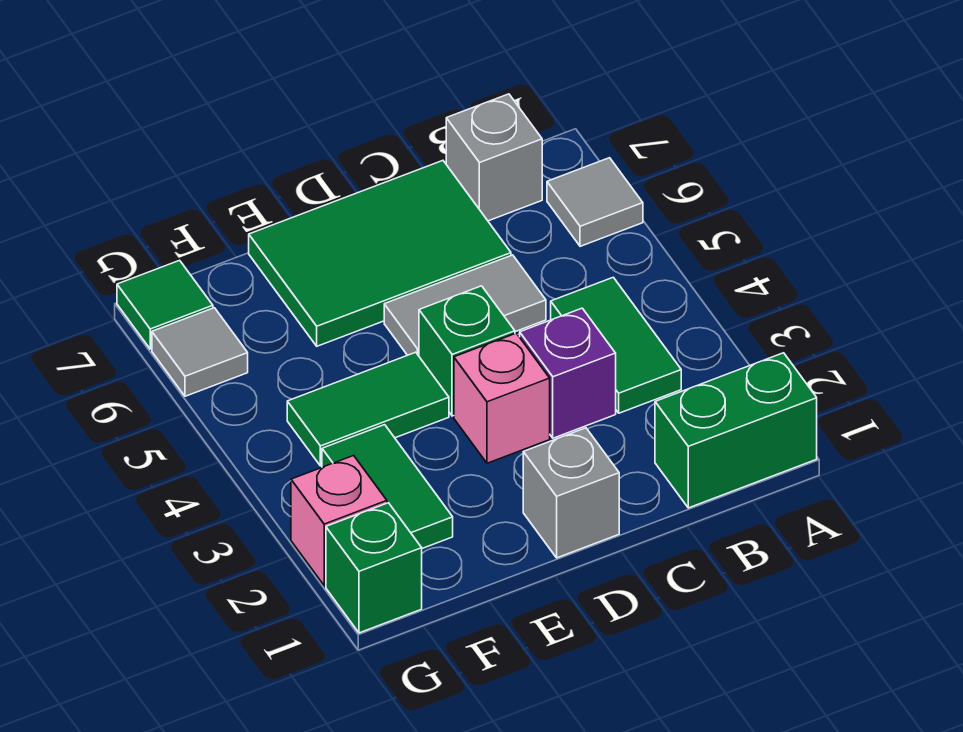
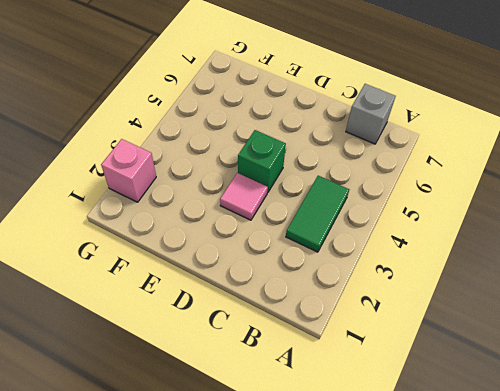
pink tile D3 level 1 -> pink brick D3 level 1
none -> green brick A1:B1 level 1
none -> grey tile A6 level 1
none -> purple brick C3 level 1

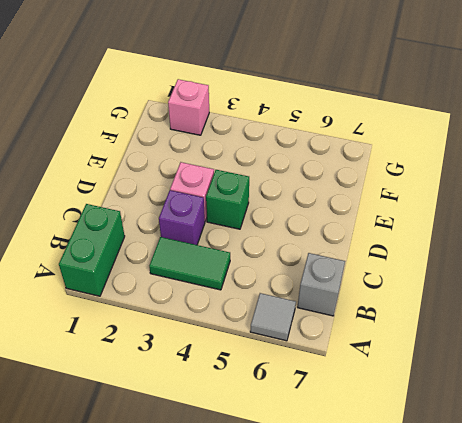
none -> grey tile C5:D5 level 1
none -> green tile C6:E7 level 1
none -> grey brick D1 level 1

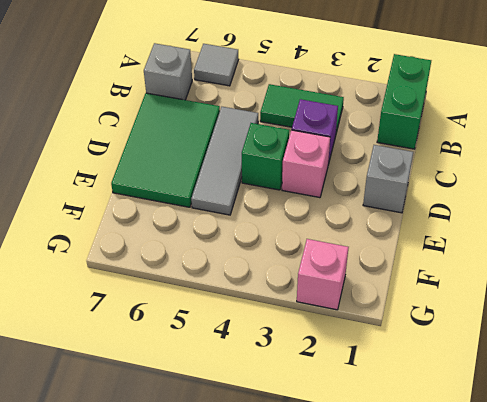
grey tile C5:E5 level 1 -> grey tile C5:D5 level 1
none -> green tile E4:F4 level 1
none -> green tile F2:F3 level 1
none -> green brick G1 level 1

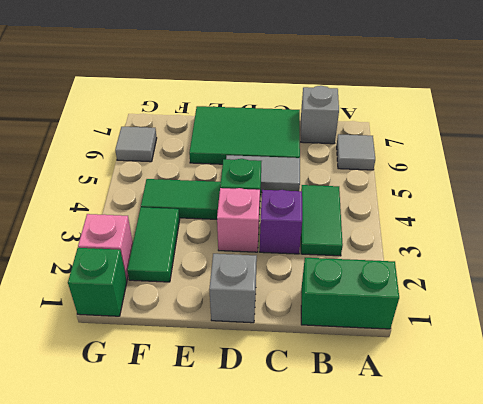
none -> green tile G7 level 1

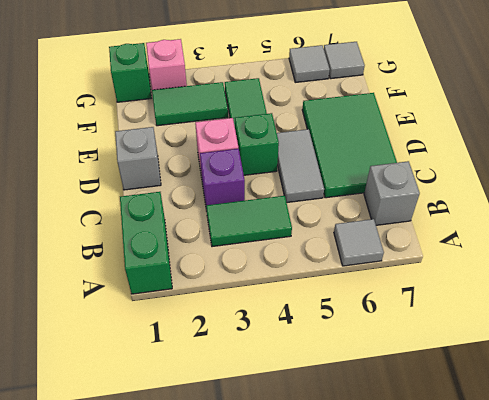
grey tile G7 level 1 -> green tile G7 level 1

